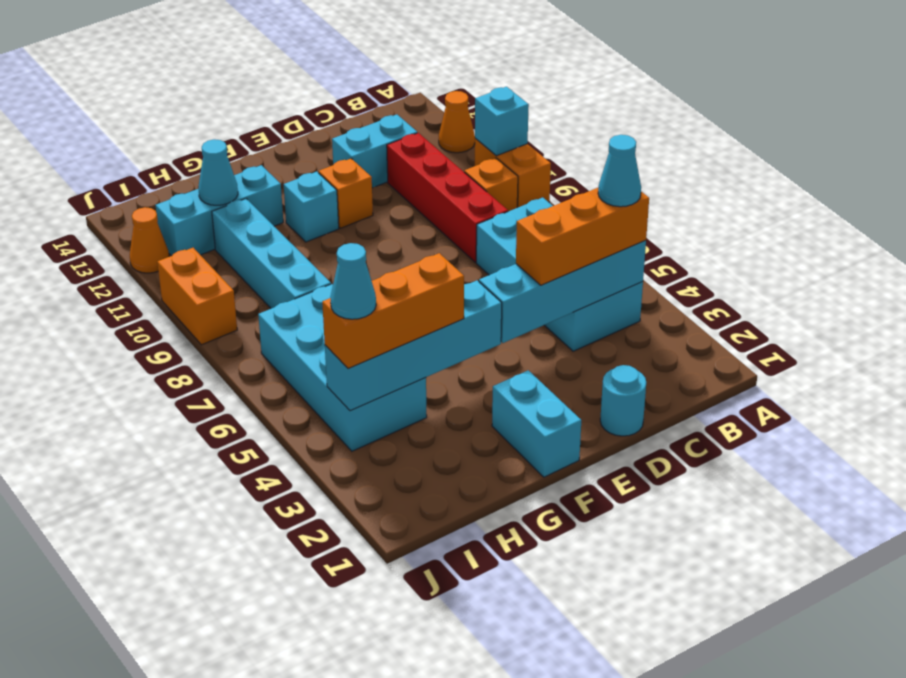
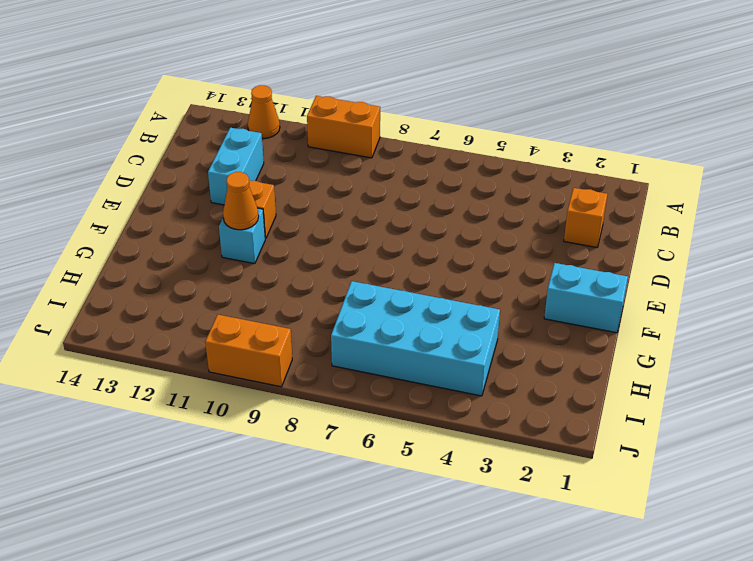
orange brick C2 level 1 -> orange brick B9 level 1
orange cone F11 level 2 -> orange cone J12 level 1
none -> cyan brick B4:C7 level 1
none -> red brick C8:C11 level 1
none -> cyan round brick D1 level 1

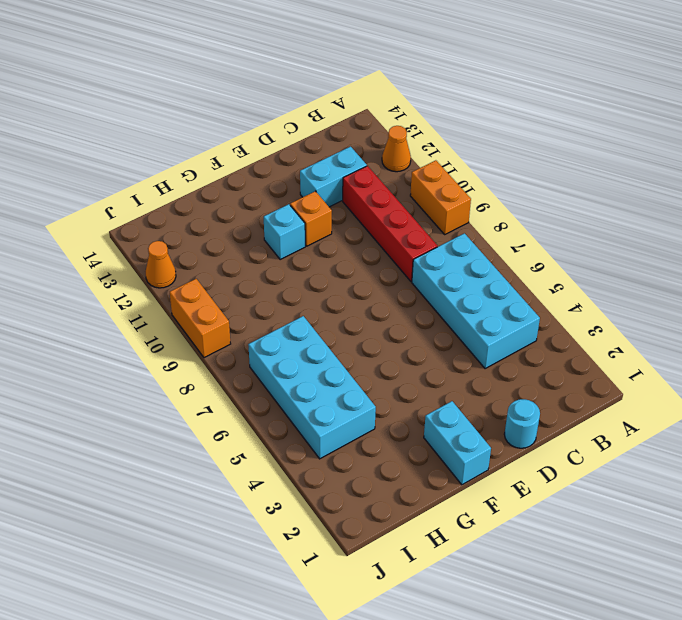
none -> orange brick B9 level 1
none -> cyan brick G12:I12 level 1
none -> cyan brick H8:H11 level 1

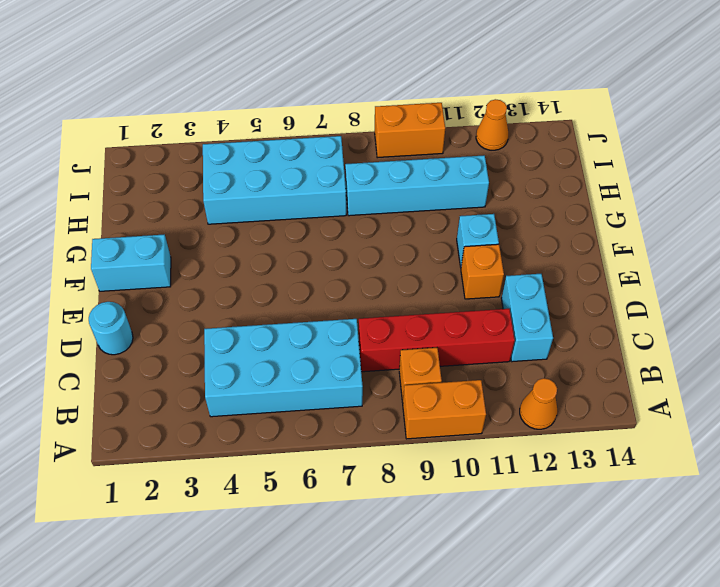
none -> cyan brick G12:I12 level 1
none -> cyan brick A10 level 2
none -> cyan brick B4:E4 level 2

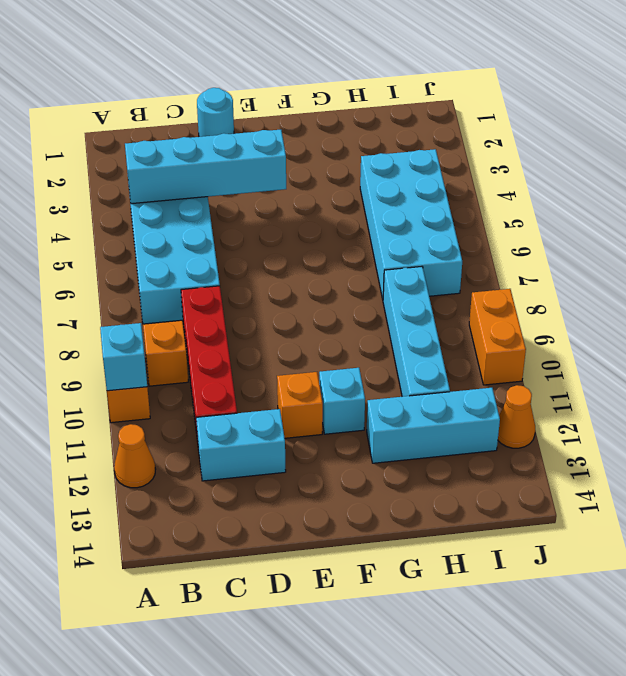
none -> cyan brick F1:F2 level 1
none -> cyan brick F4:I4 level 2
none -> cyan cone H12 level 2

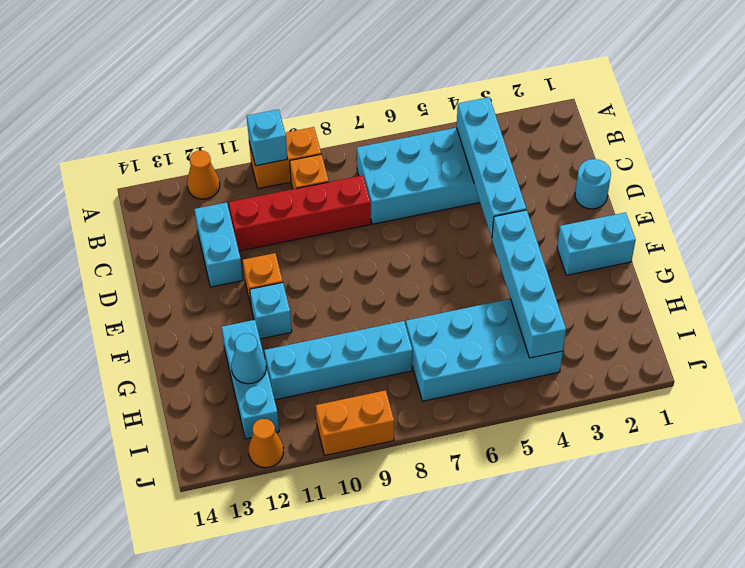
none -> orange brick B4:D4 level 3
none -> orange brick G4:I4 level 3
none -> cyan cone B4 level 4

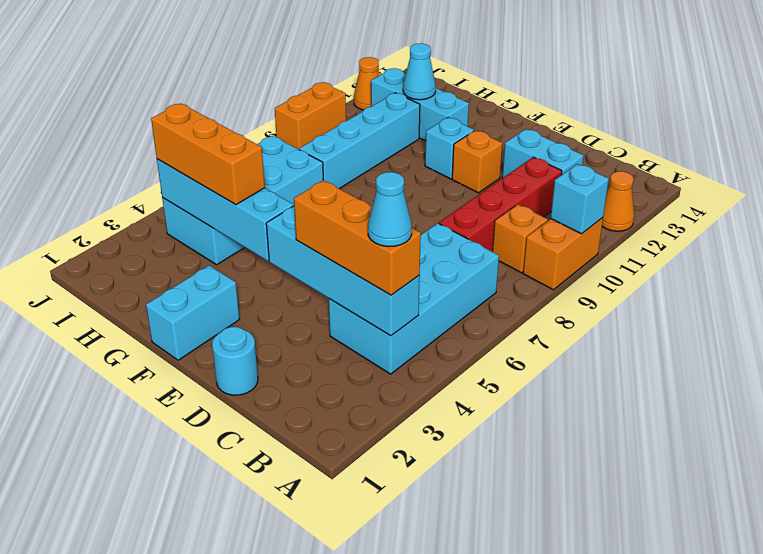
none -> cyan cone I4 level 4

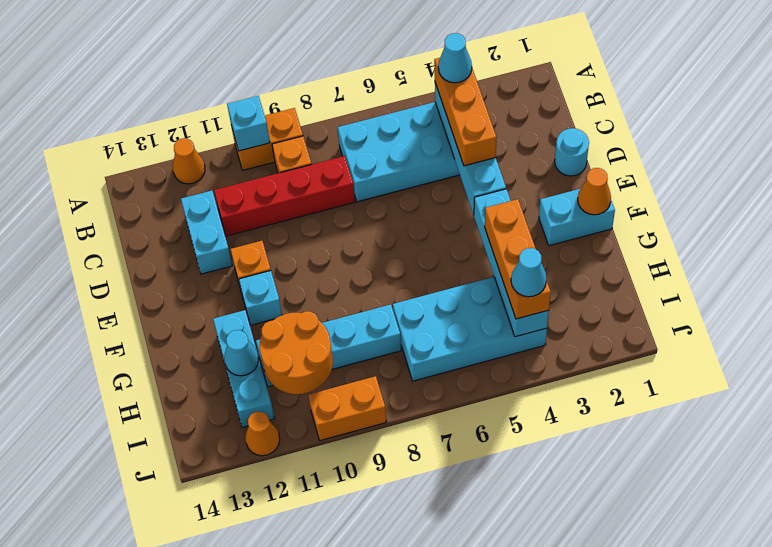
orange cone F1 level 2 -> none
orange round brick H10:I11 level 2 -> none

